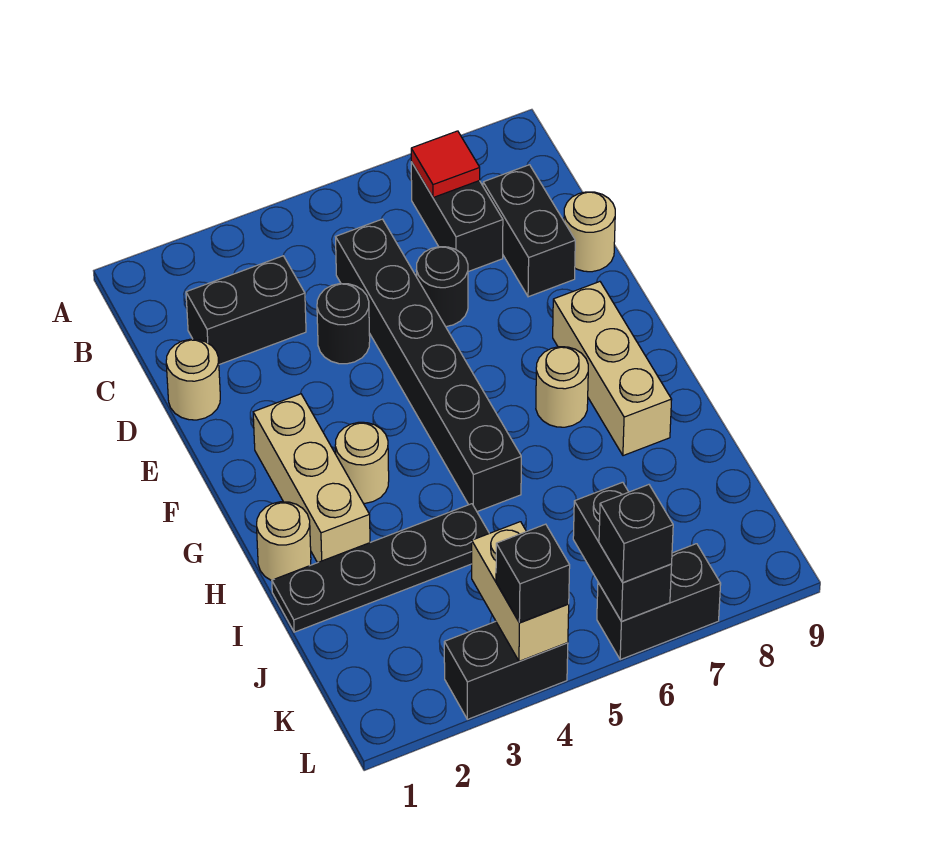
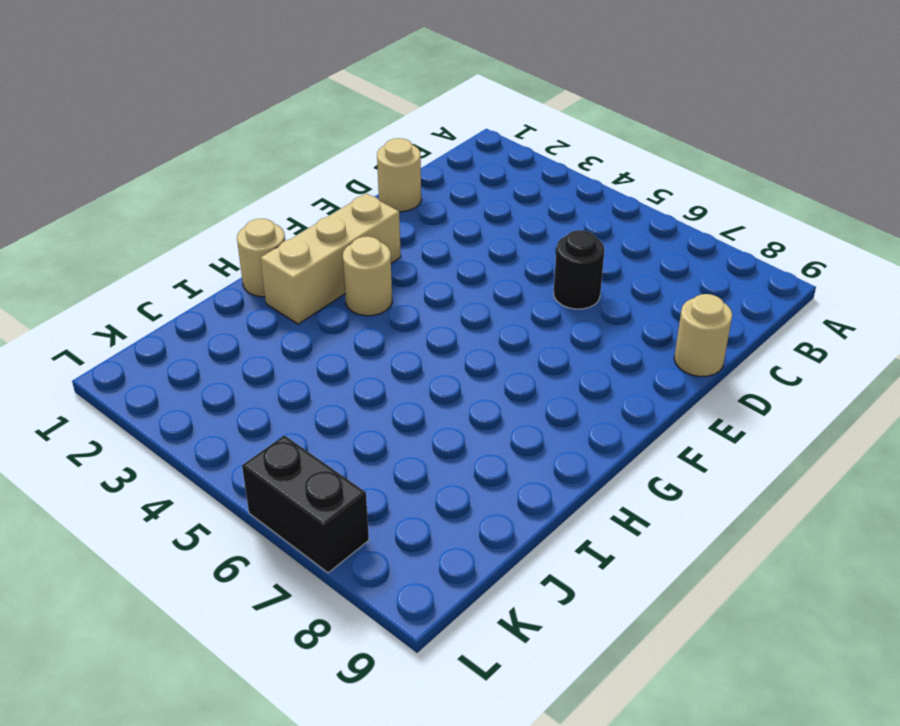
none -> black brick B7:C7 level 1
none -> black brick C2:C3 level 1
none -> black brick C5:H5 level 1

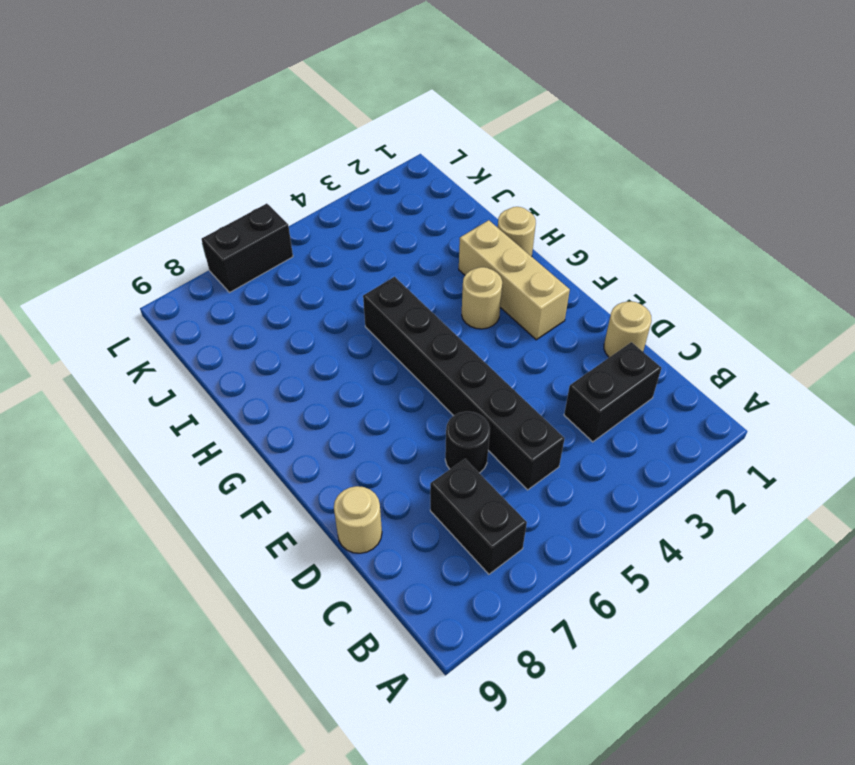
none -> black brick C8:D8 level 1
none -> black round brick D4 level 1
none -> tan brick F8:H8 level 1

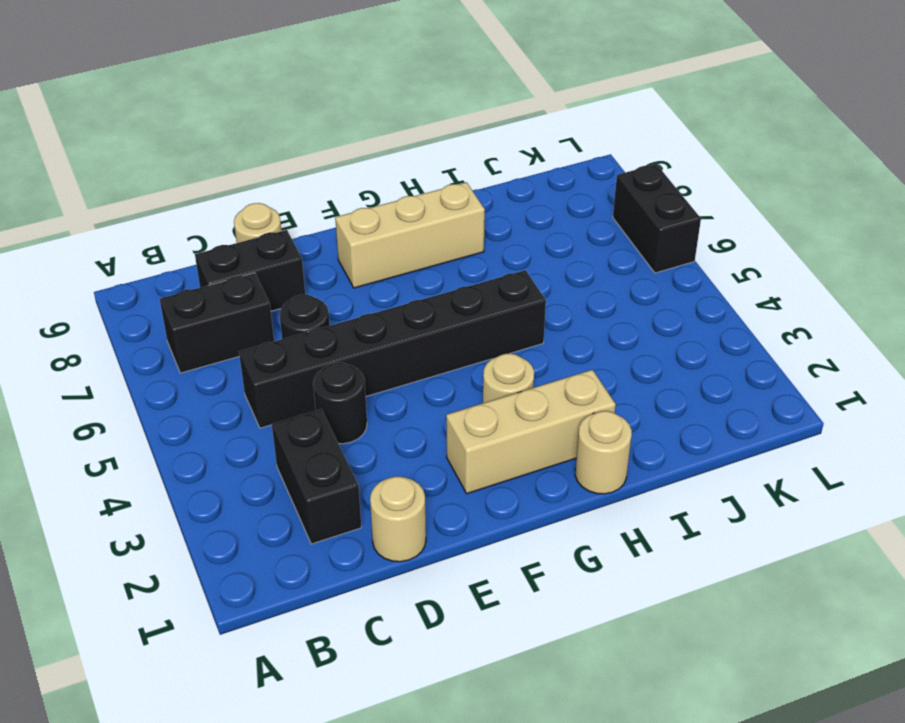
none -> tan round brick G7 level 1
none -> black plate I1:I4 level 1
none -> black brick L3:L4 level 1

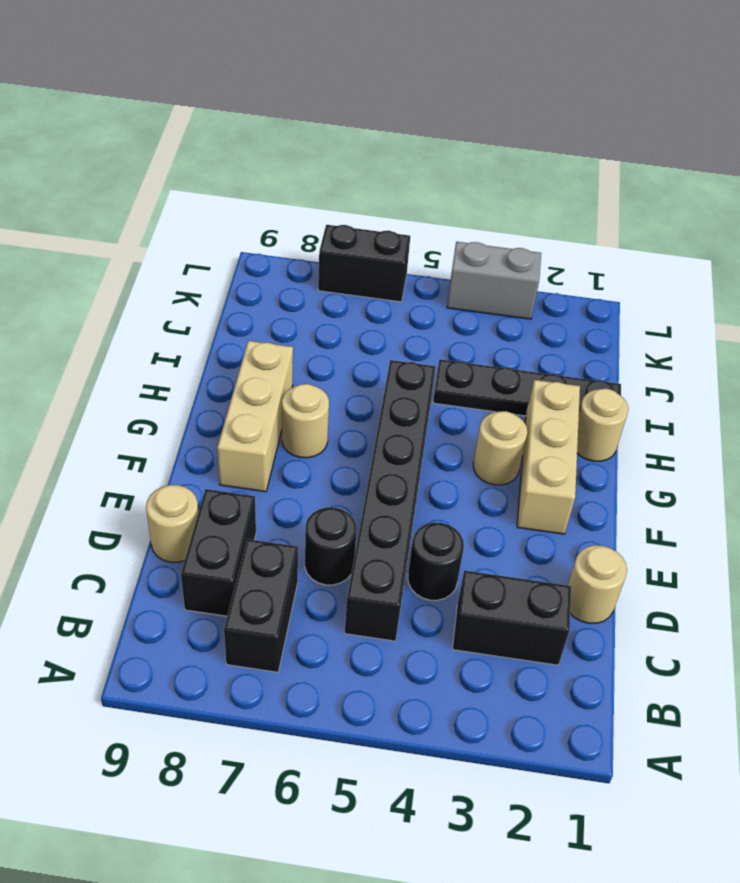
grey brick L3:L4 level 1 -> black brick L3:L4 level 1
none -> red tile B7 level 2
none -> tan brick K4:L4 level 2
none -> black brick K6:L6 level 2

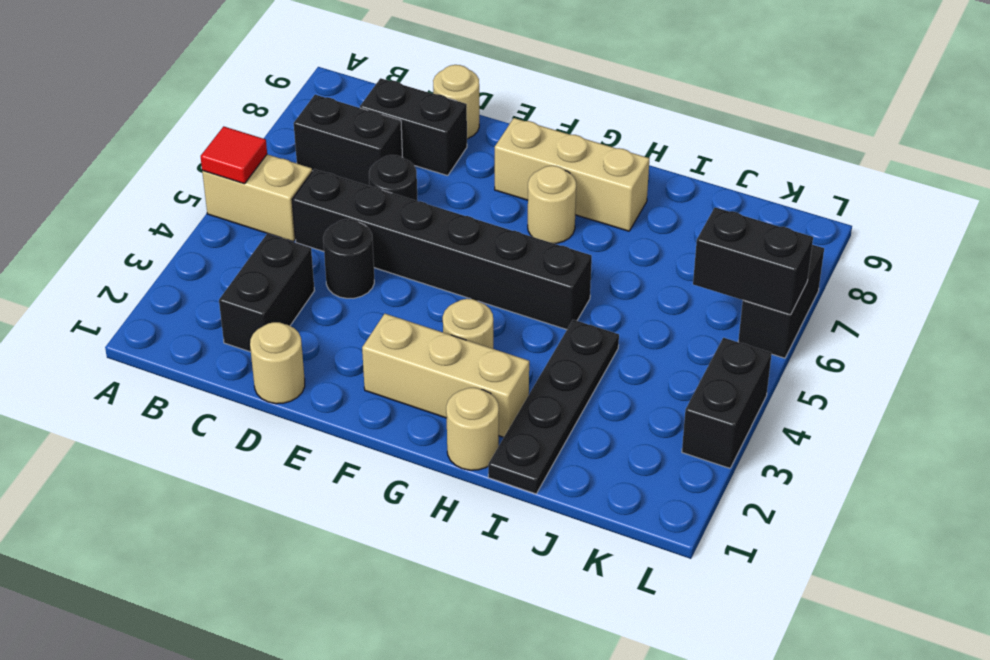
tan brick A5:B5 level 1 -> tan brick K4:L4 level 2
red tile A5 level 2 -> red tile B7 level 2
none -> black brick L4 level 3
none -> black brick L6 level 3

